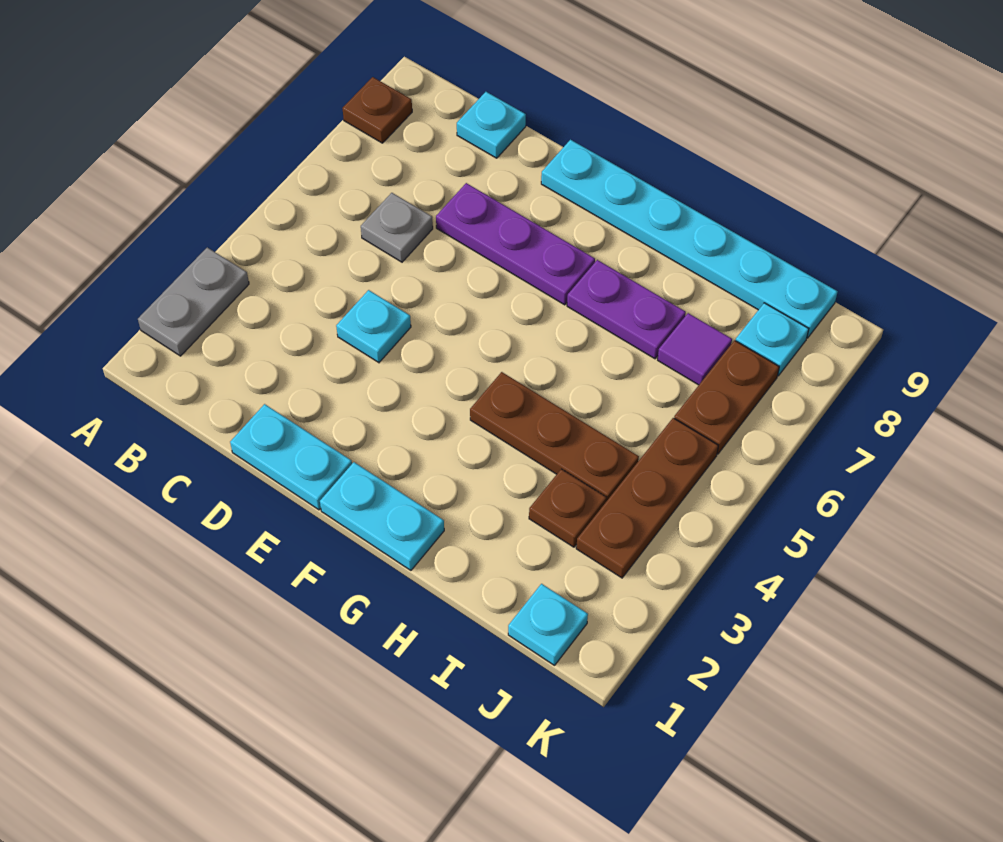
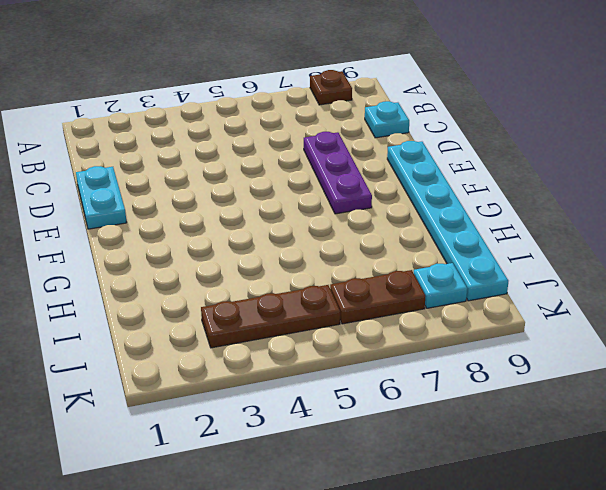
none -> grey plate A2:A3 level 1
none -> grey plate C6 level 1
none -> cyan plate D4 level 1

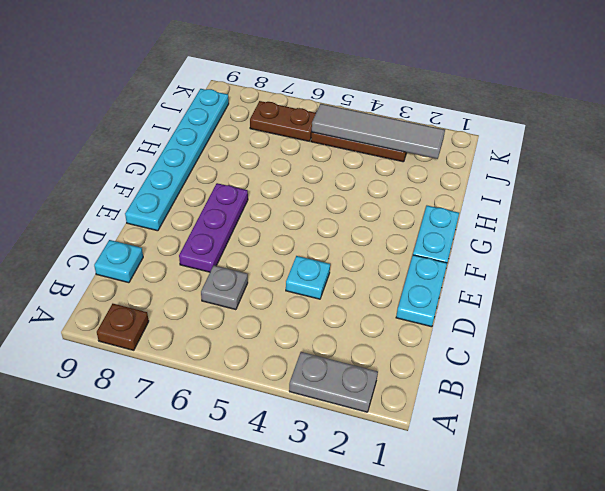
grey tile J2:J5 level 2 -> none
none -> brown plate G4:I4 level 1
none -> purple plate G7:H7 level 1
none -> brown plate I3 level 1

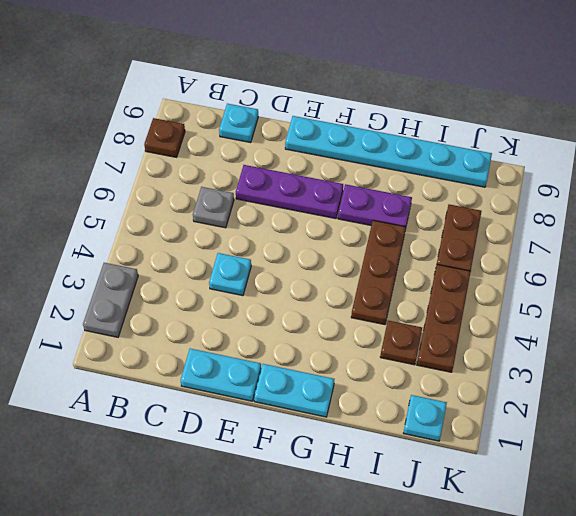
brown plate H4:H6 level 1 -> brown plate G4:I4 level 1
none -> purple tile I7 level 1
none -> cyan plate J8 level 1

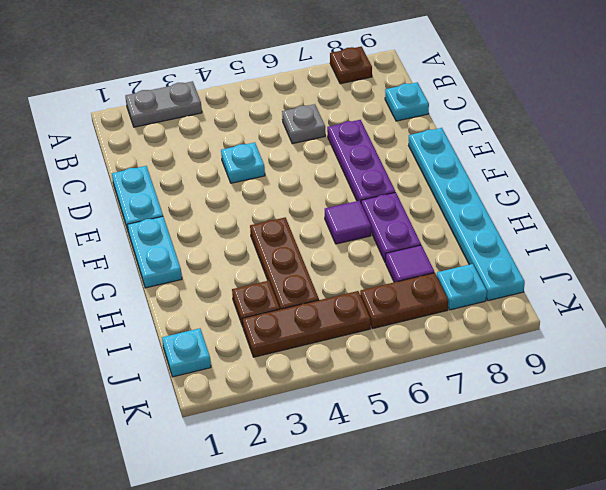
purple tile G6 level 1 -> none

